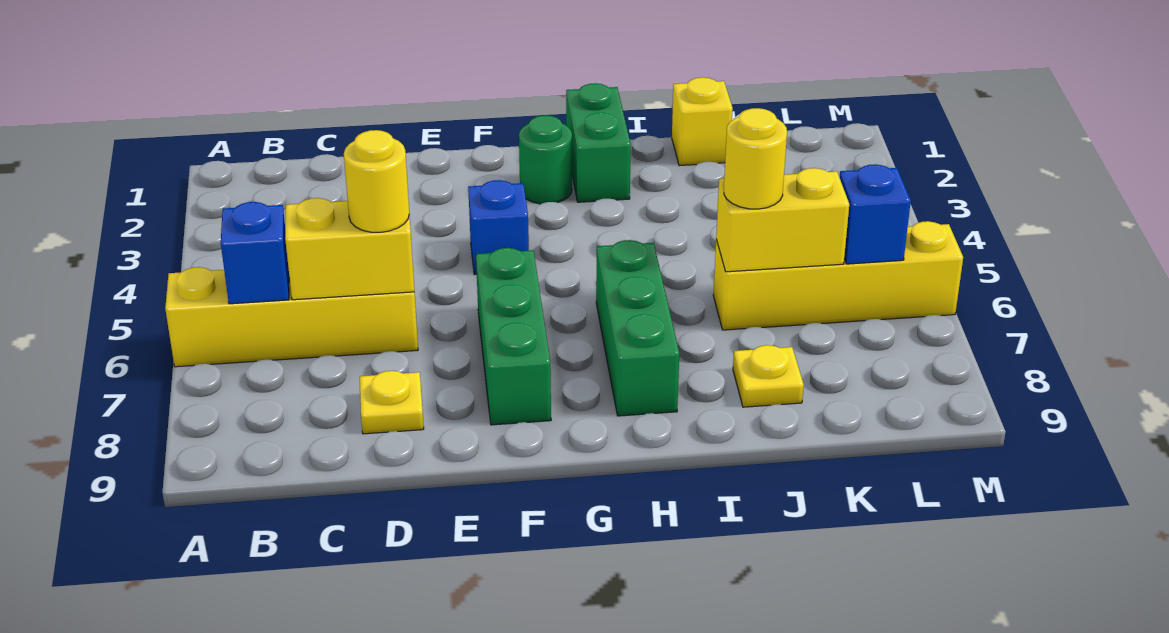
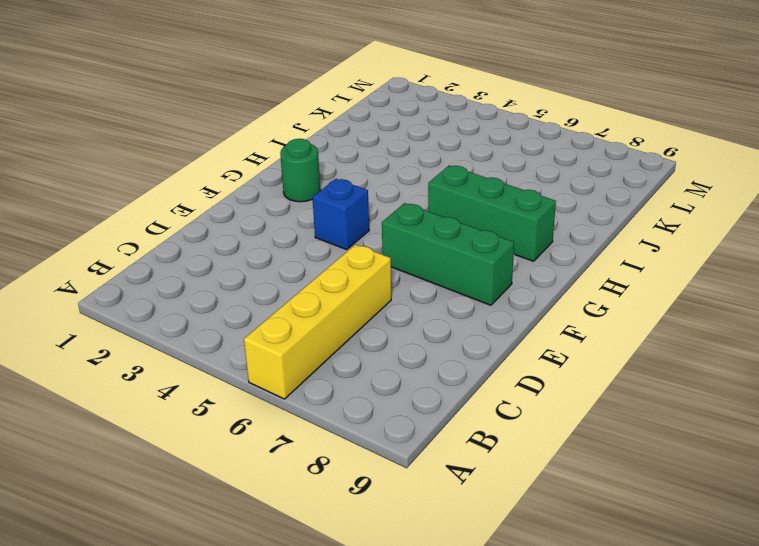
none -> yellow plate D8 level 1
none -> green brick H1:H2 level 1
none -> yellow brick J1 level 1

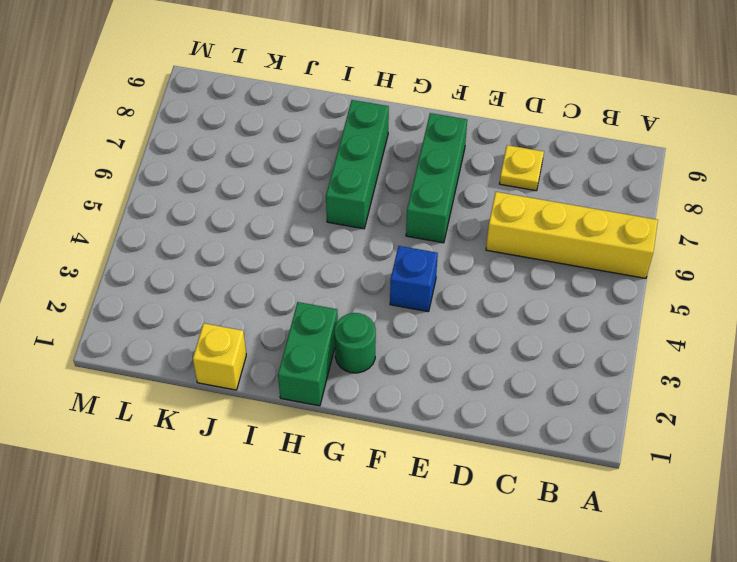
none -> yellow brick J6:M6 level 1
none -> yellow plate J8 level 1
none -> blue brick B6 level 2

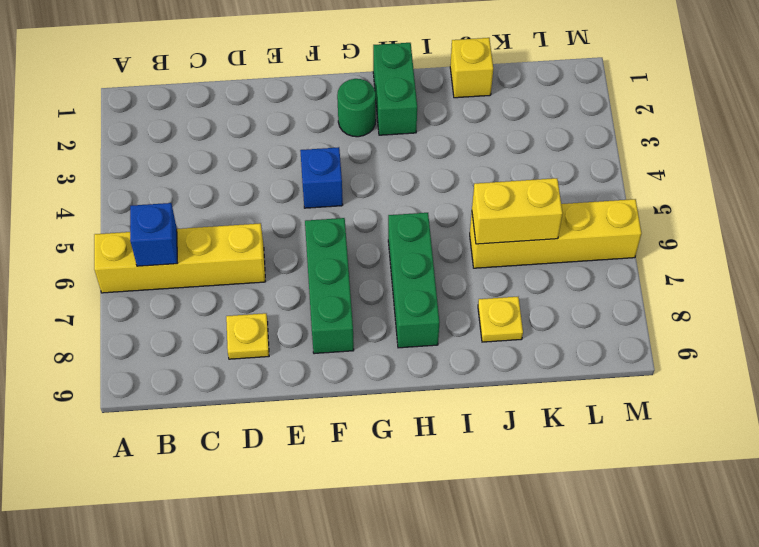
none -> yellow brick C6:D6 level 2
none -> blue brick L6 level 2
none -> yellow round brick D6 level 3

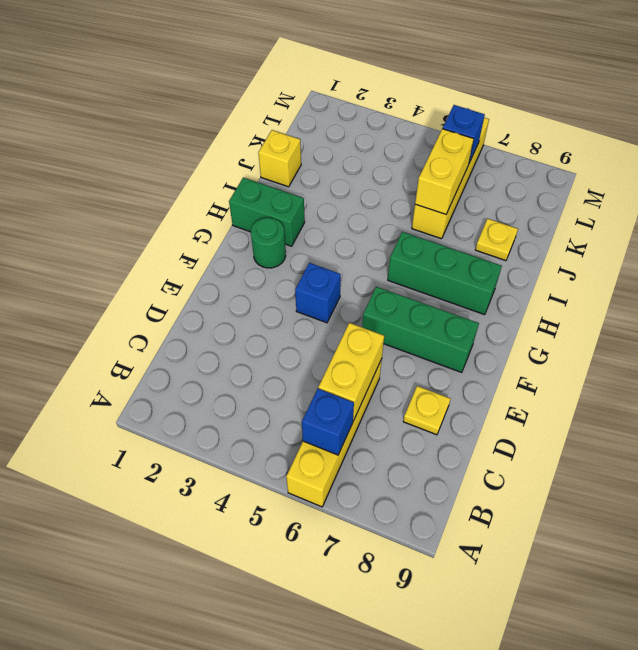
none -> yellow round brick D6 level 3
none -> yellow round brick J6 level 3

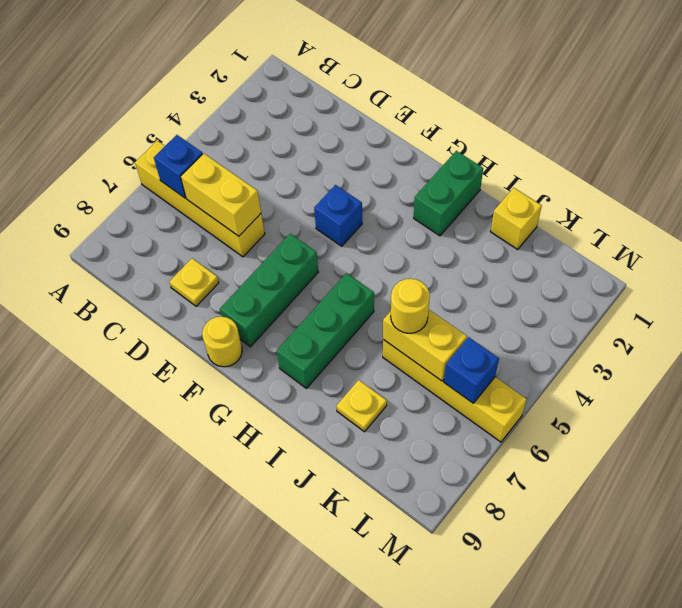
yellow round brick F9 level 1 -> yellow round brick D6 level 3
none -> green round brick G2 level 1

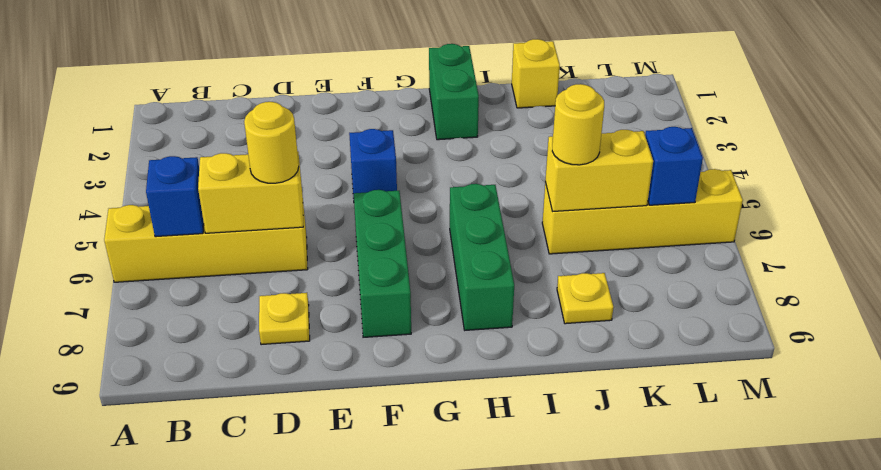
none -> green round brick G2 level 1

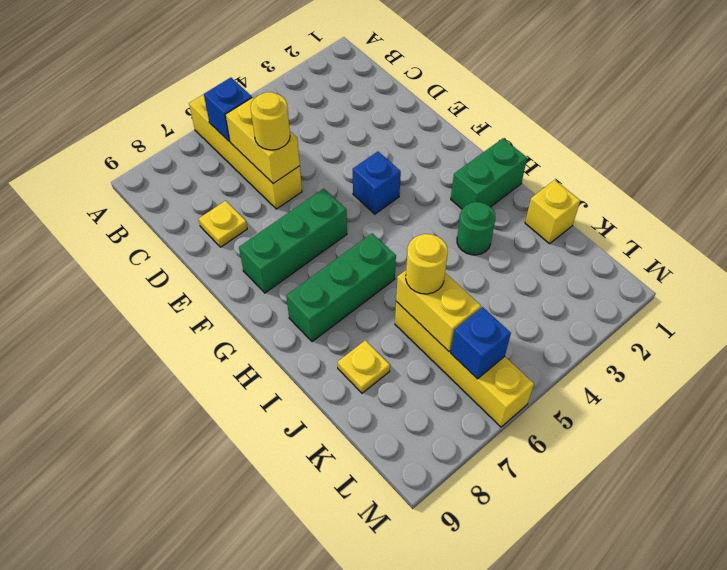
green round brick I3 level 1 -> green round brick G2 level 1

